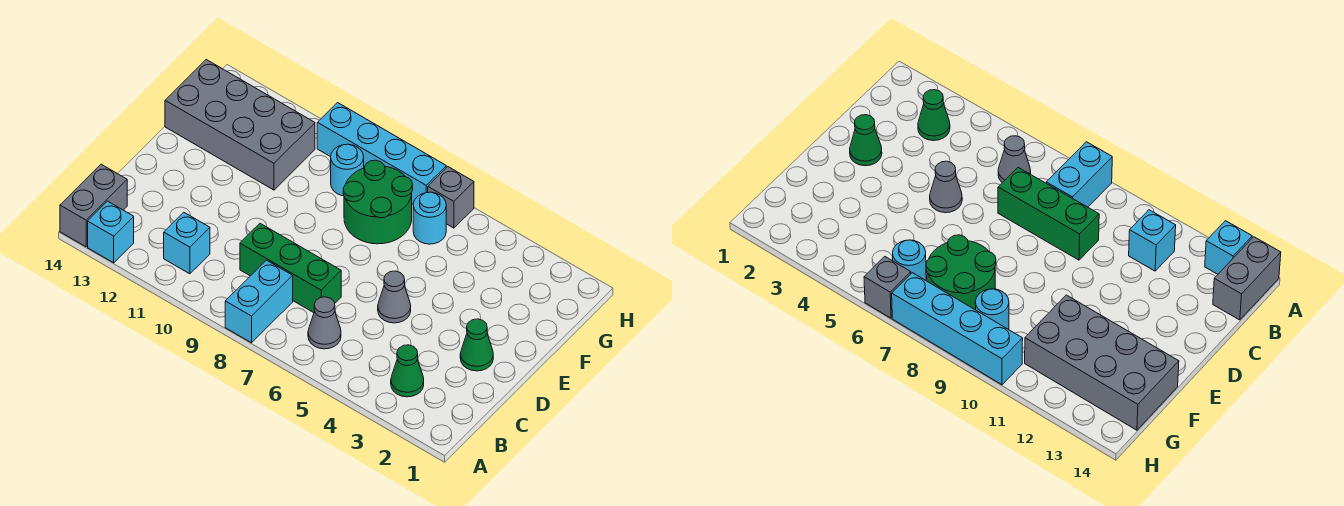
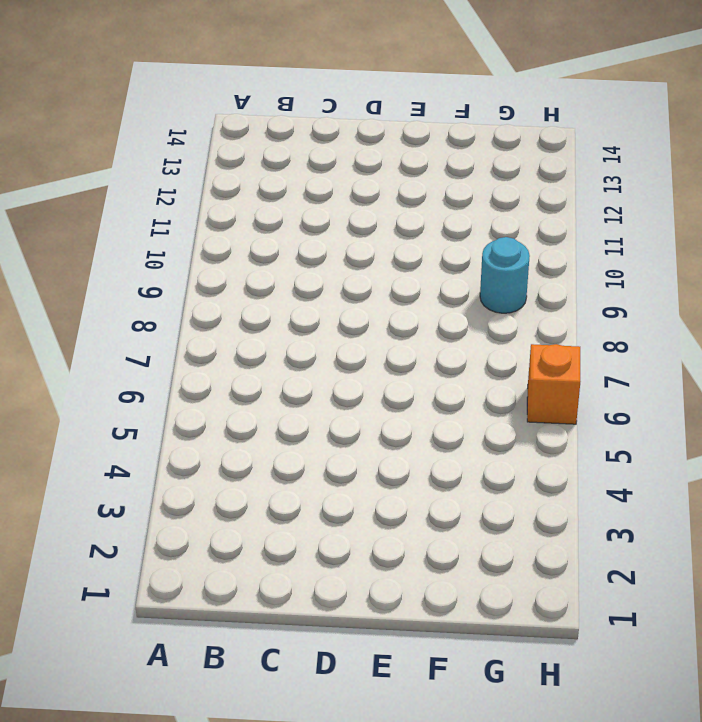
orange brick H6 level 1 -> grey brick H6 level 1
none -> cyan brick A8:B8 level 1
none -> cyan brick A13 level 1
none -> grey brick A14:B14 level 1

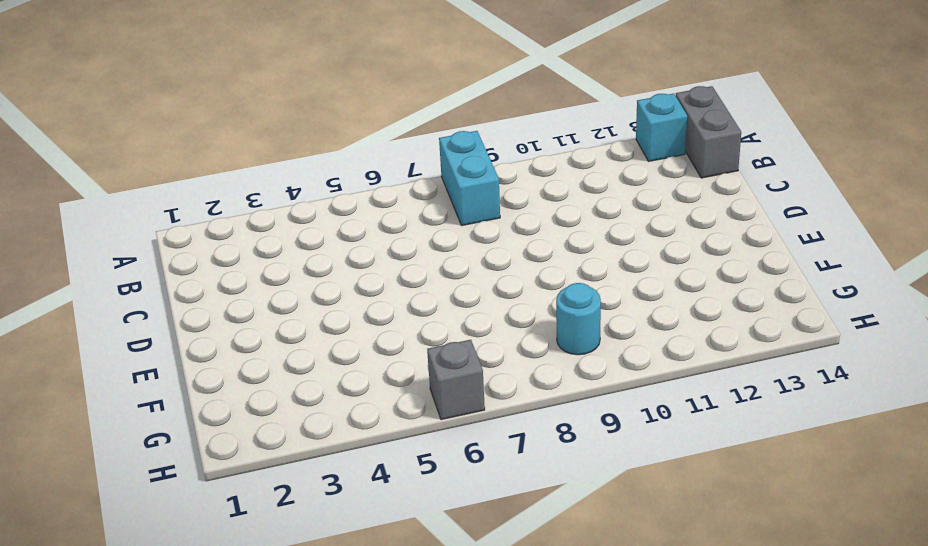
none -> green cone B3 level 1
none -> grey cone B6 level 1
none -> cyan brick B11 level 1

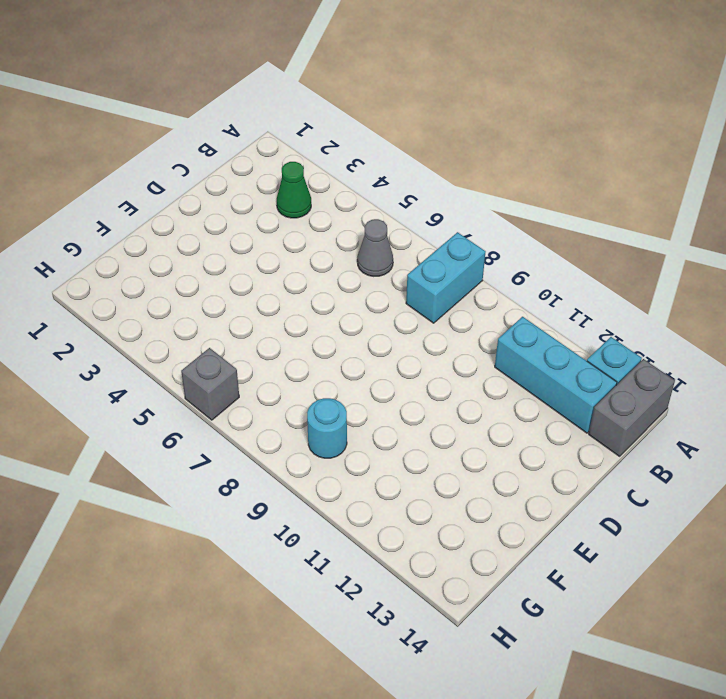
cyan brick B11:B13 level 1 -> cyan brick B11 level 1
none -> green brick C7:C9 level 1
none -> green cone D2 level 1
none -> grey cone D5 level 1

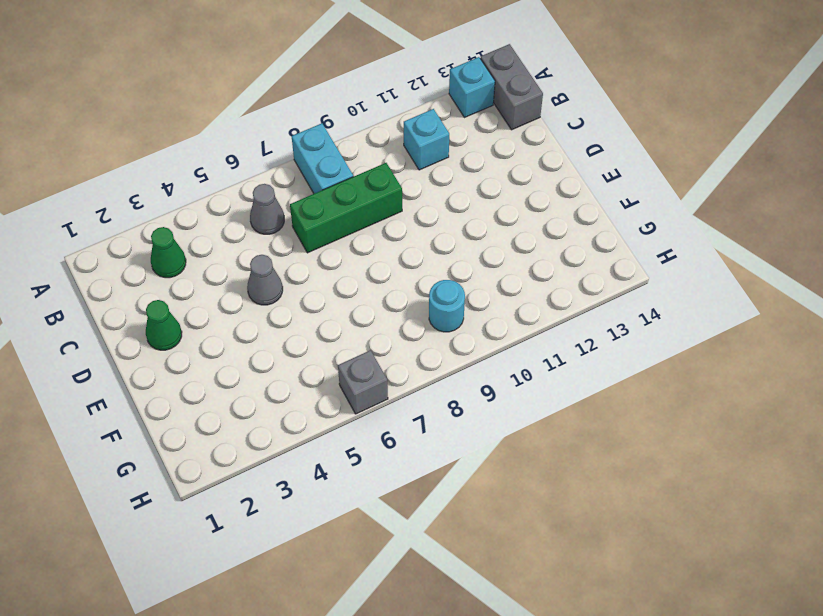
none -> green round brick F7:G8 level 1
none -> grey brick F11:G14 level 1
none -> cyan round brick G6 level 1

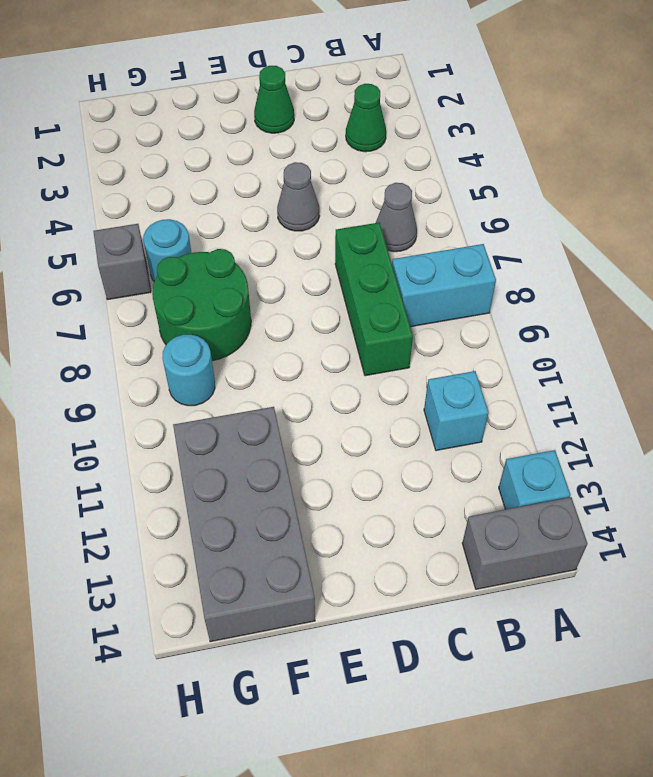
none -> cyan brick H7:H10 level 1

